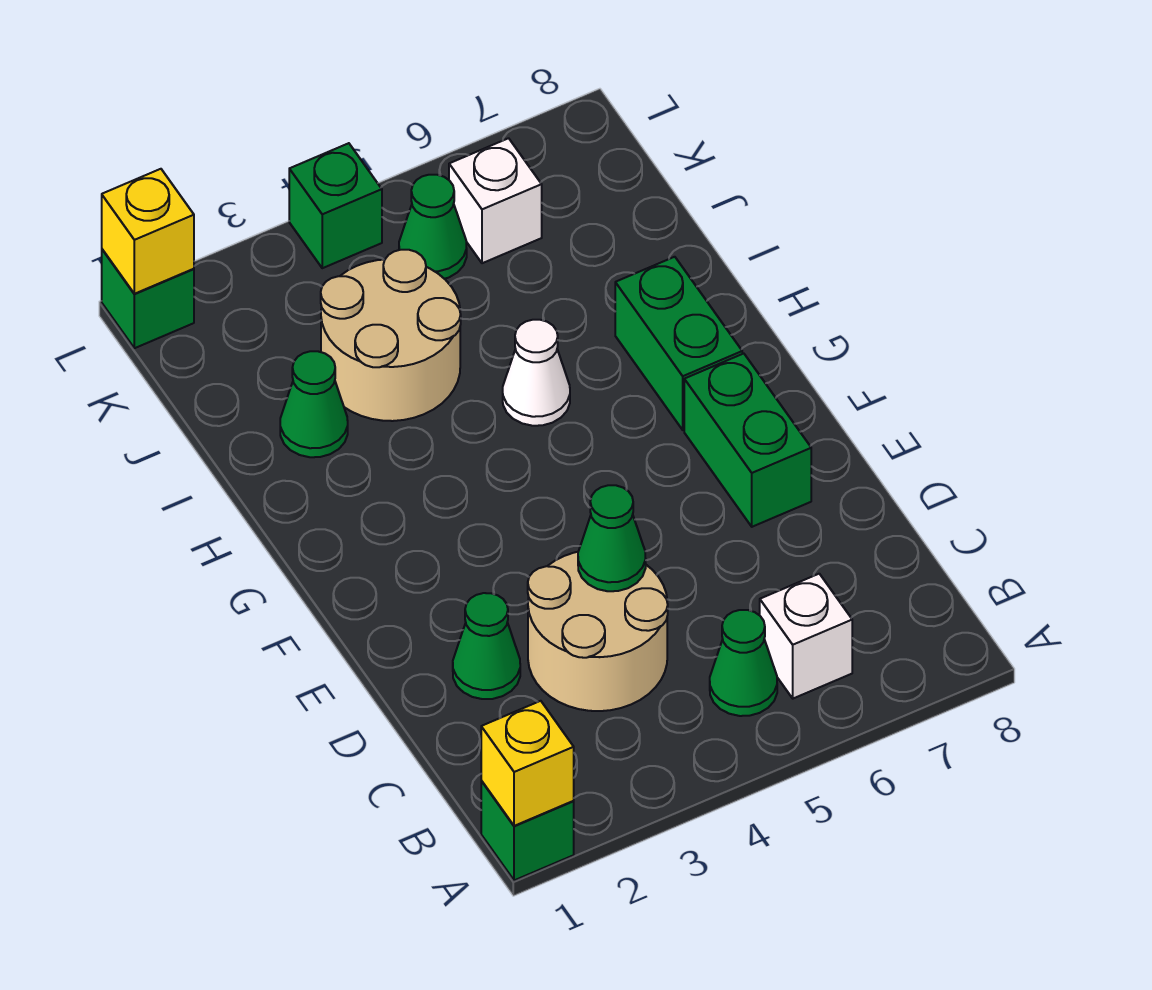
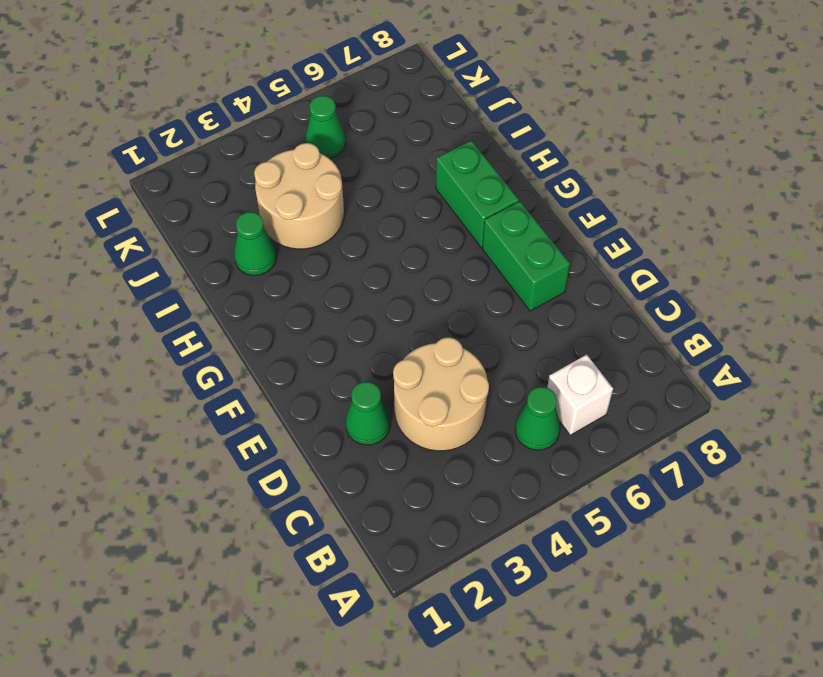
none -> green brick A1 level 1
none -> white cone H5 level 1
none -> white brick K6 level 1

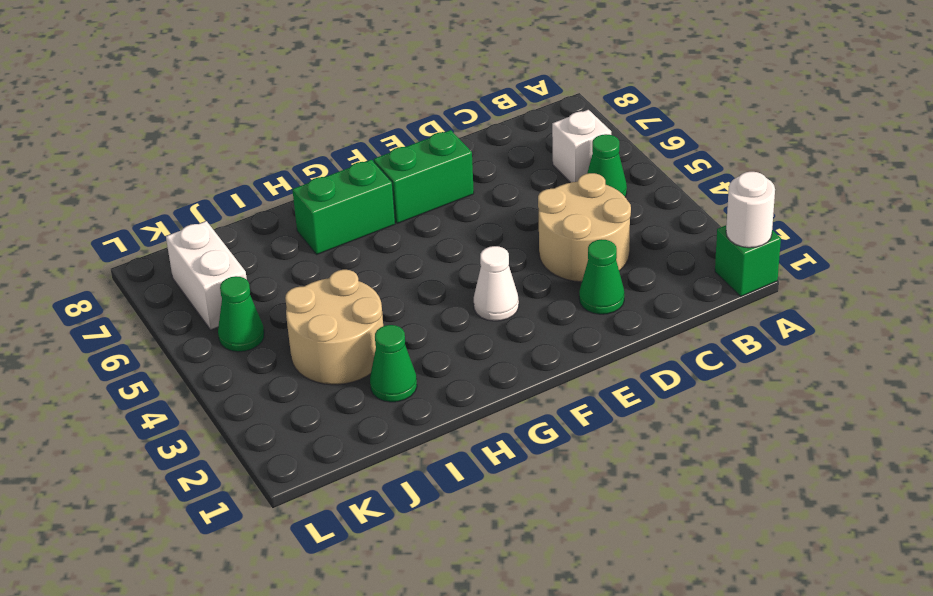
white round brick A1 level 2 -> yellow brick A1 level 2
white cone F3 level 1 -> white cone H5 level 1
white brick K6:K7 level 1 -> white brick K6 level 1
none -> green brick L1 level 1
none -> green brick L4 level 1
none -> green cone D4 level 2

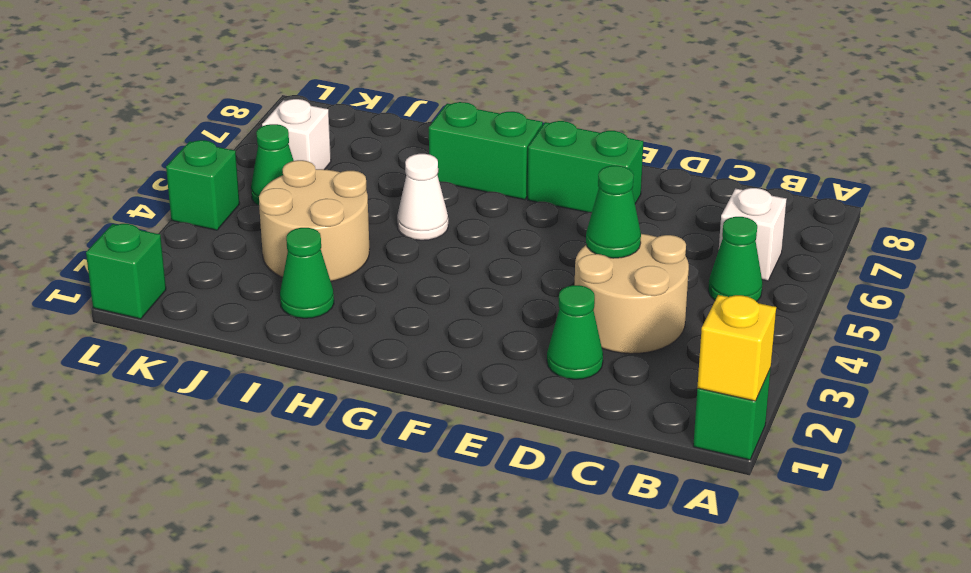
none -> yellow brick L1 level 2

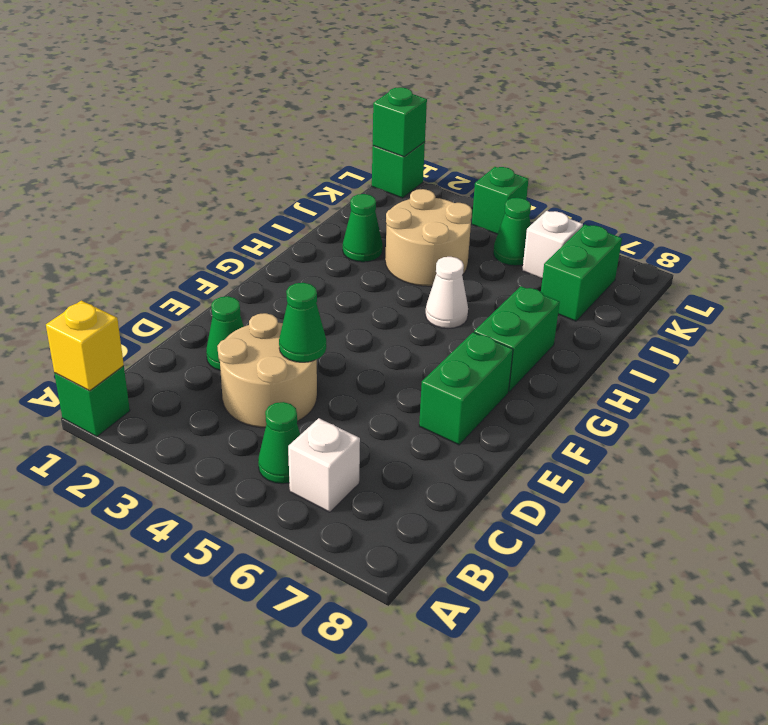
green brick J7:K7 level 1 -> none
green brick L1 level 2 -> yellow brick L1 level 2

